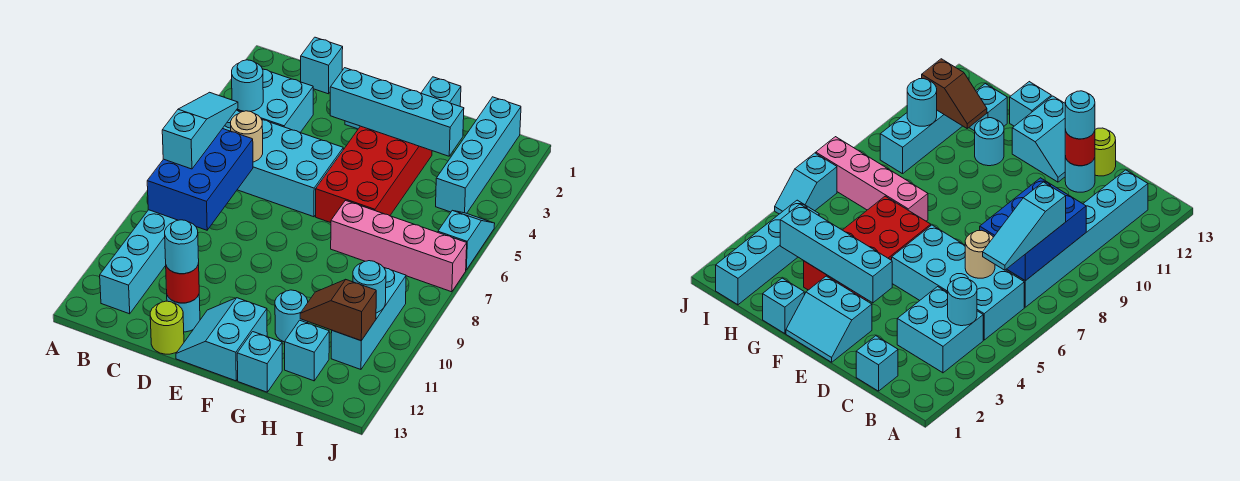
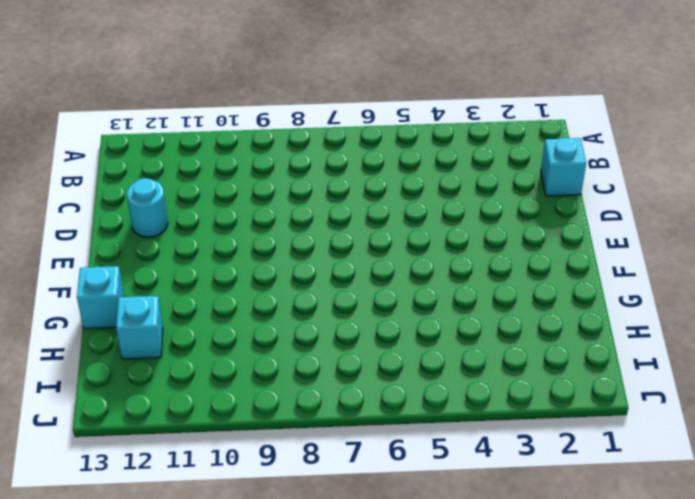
none -> cyan brick B3:C4 level 1
none -> cyan brick B5:E6 level 1
none -> cyan brick B7:B12 level 1

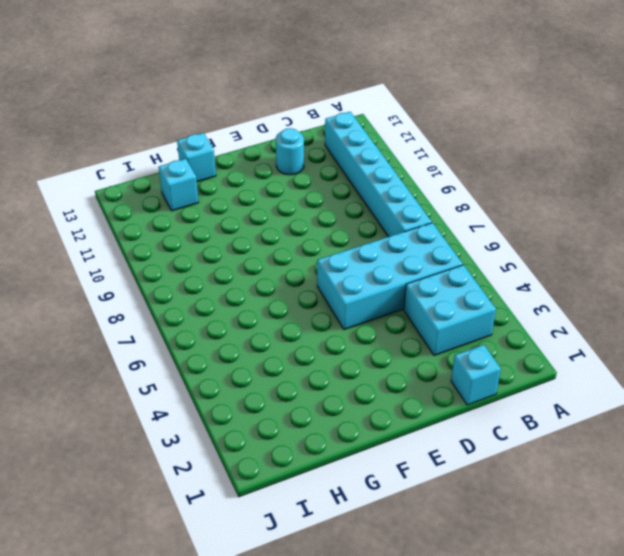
none -> lime round brick D13 level 1
none -> cyan slope E1:F2 level 1 top 2
none -> cyan slope E12:F13 level 1 top F

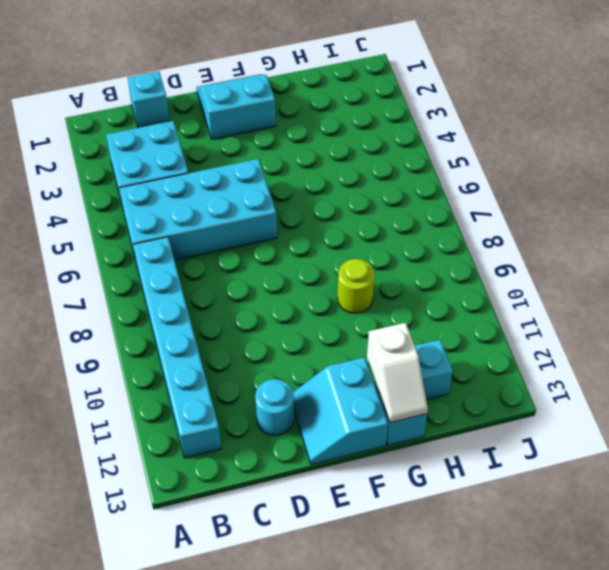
lime round brick G9 level 1 -> lime round brick D13 level 1
white slope G12:G13 level 2 top 12 -> none
none -> red brick F3:G6 level 1
none -> cyan brick G1 level 1
none -> pink brick G7:J7 level 1

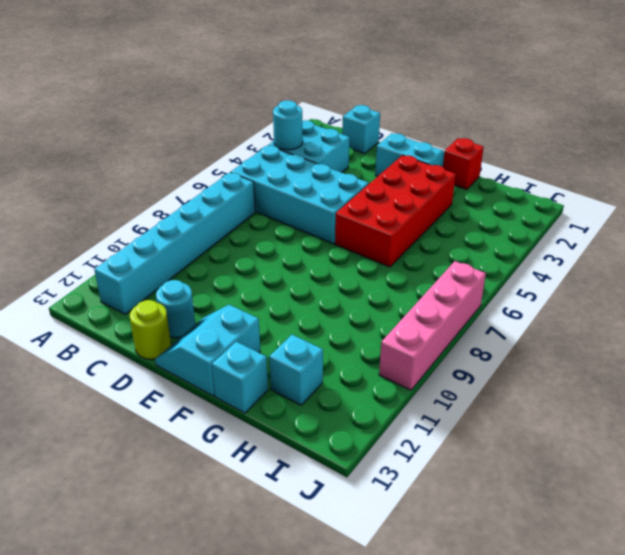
red brick G1 level 1 -> cyan brick G1 level 1
pink brick J7:J10 level 1 -> pink brick G7:J7 level 1
none -> cyan round brick G11 level 1
none -> cyan brick I1:I4 level 1
none -> cyan brick I9:I11 level 1

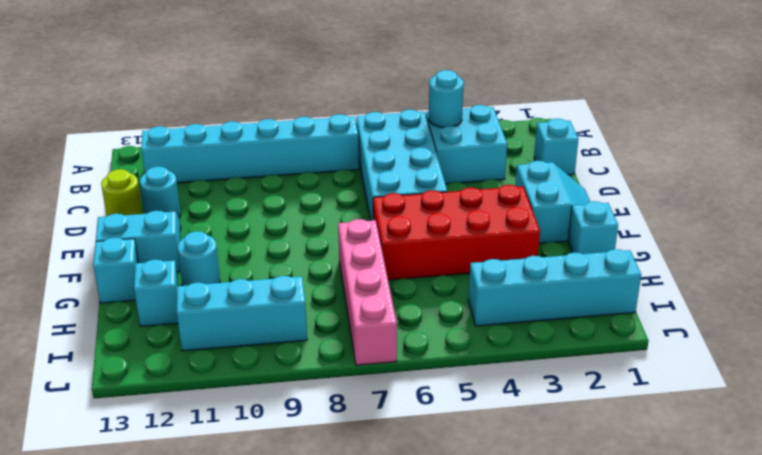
none -> cyan slope J5:J6 level 1 top 6
none -> blue brick B7:C9 level 2
none -> tan round brick C6 level 2

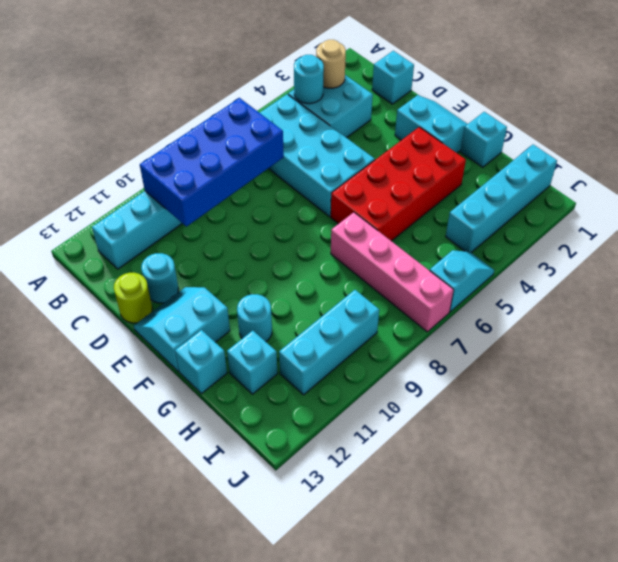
tan round brick B3 level 2 -> tan round brick C6 level 2
blue brick B7:C10 level 2 -> blue brick B7:C9 level 2
none -> red round brick D12 level 2
none -> cyan brick E3:H3 level 2
none -> brown slope H11:I11 level 2 top I

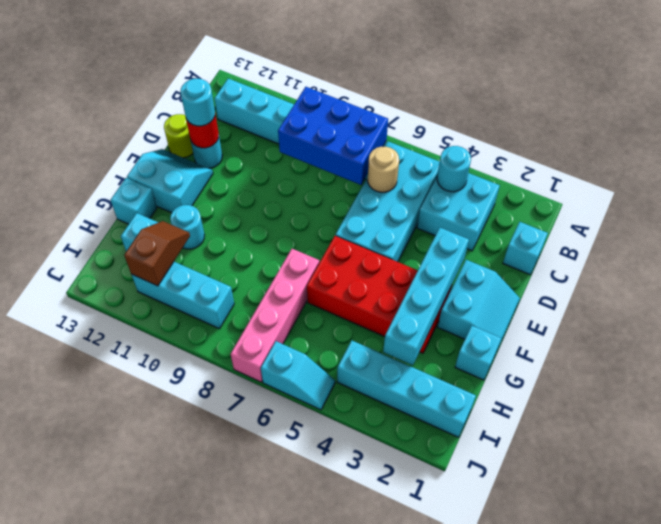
none -> cyan round brick I10 level 2
none -> cyan slope B6:B8 level 3 top 8

